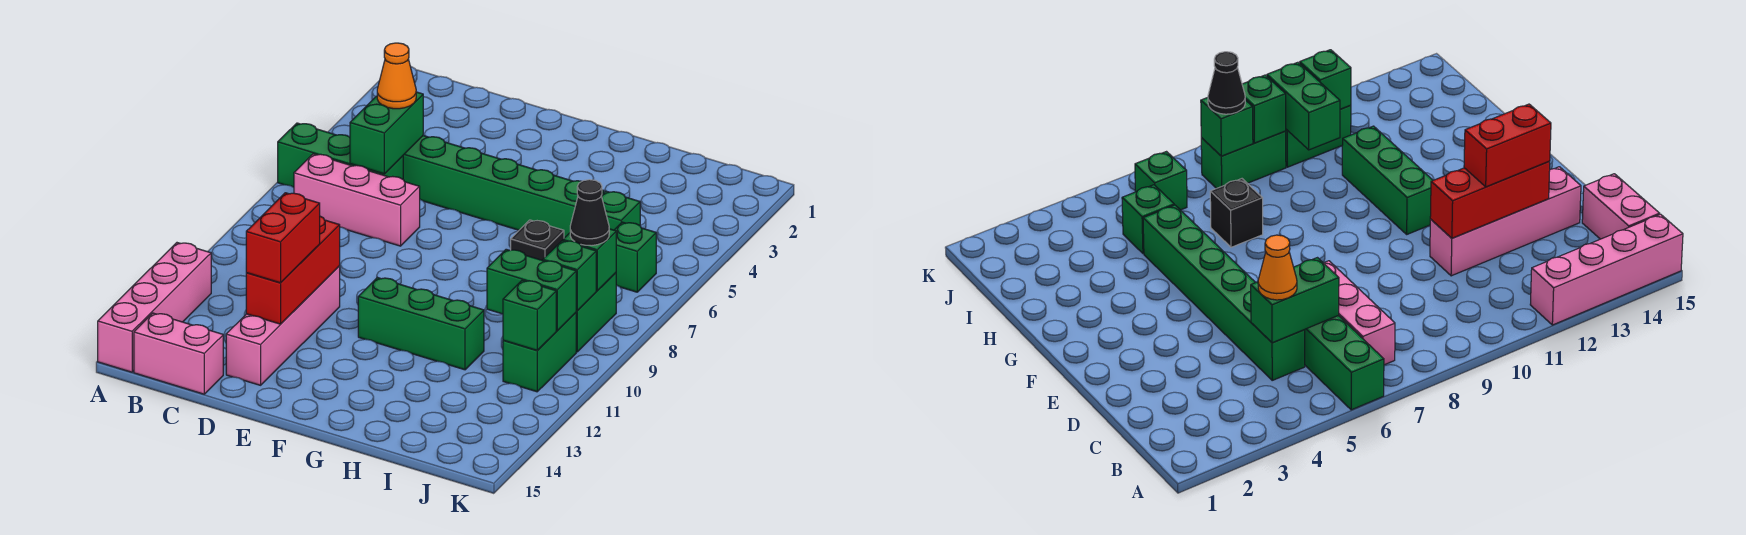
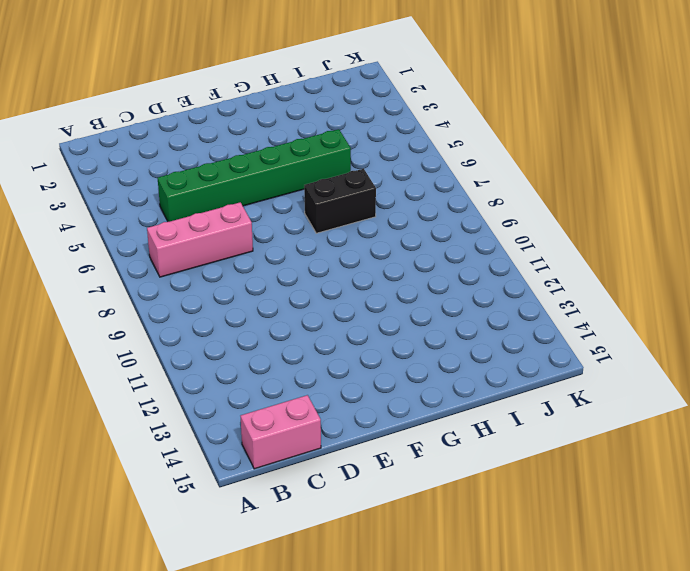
black brick G7:H7 level 1 -> black brick H7 level 1
none -> green brick A6:C6 level 1
none -> pink brick A12:A15 level 1
none -> pink brick D11:D14 level 1

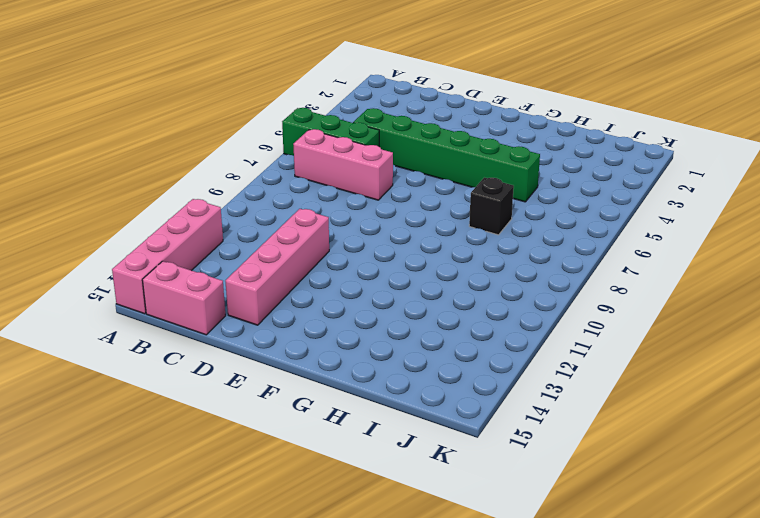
none -> green brick F11:H11 level 1
none -> green brick I5 level 1
none -> green brick J6 level 1

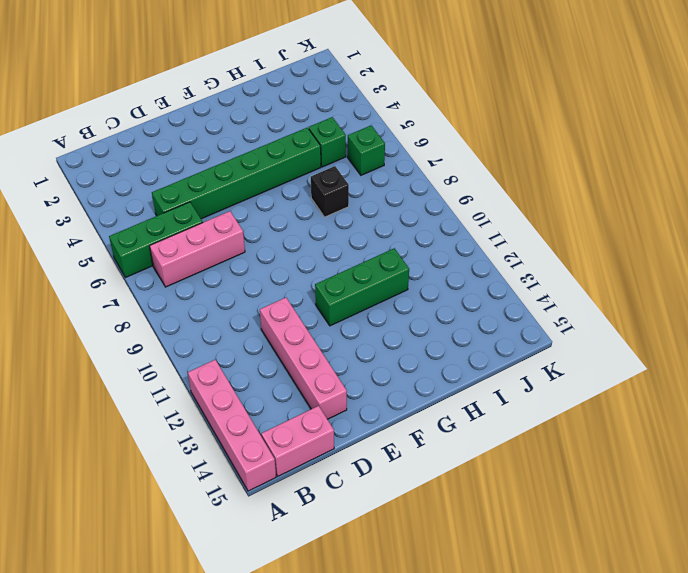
none -> green brick J8:J9 level 1
none -> green brick J10:J11 level 1
none -> green brick C5:C6 level 2

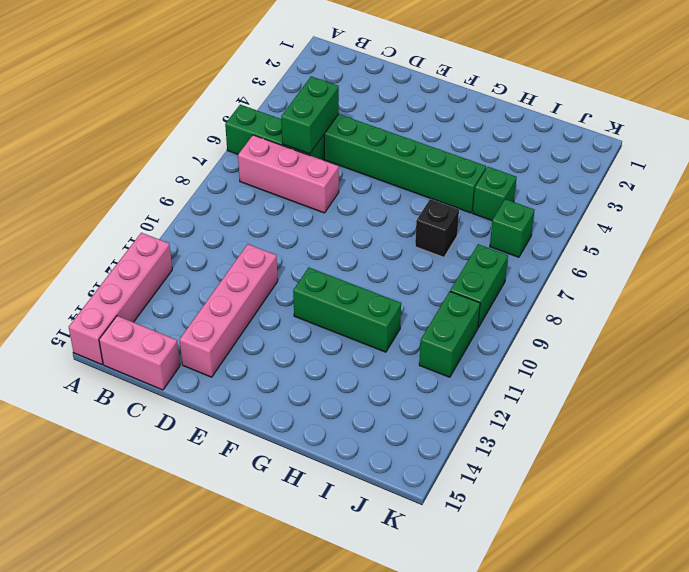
none -> red brick D11:D13 level 2
none -> green brick I10:J10 level 2
none -> green brick J8 level 2

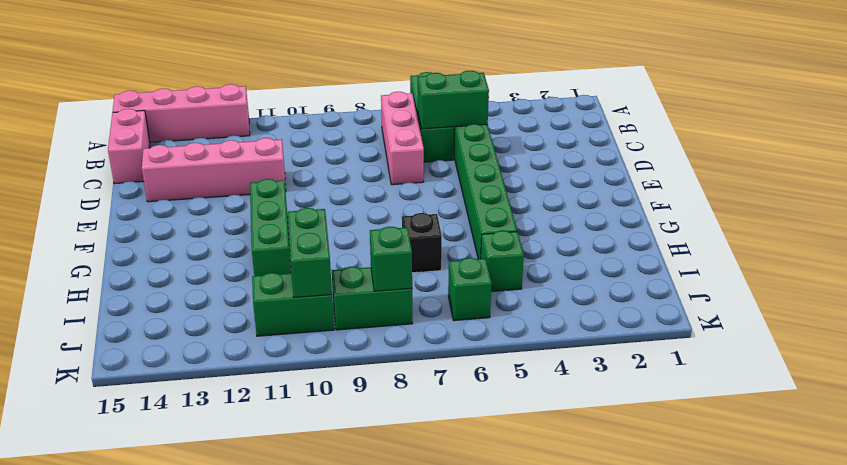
none -> red brick D11:D13 level 2
none -> green brick J9 level 2
none -> green brick J11 level 2

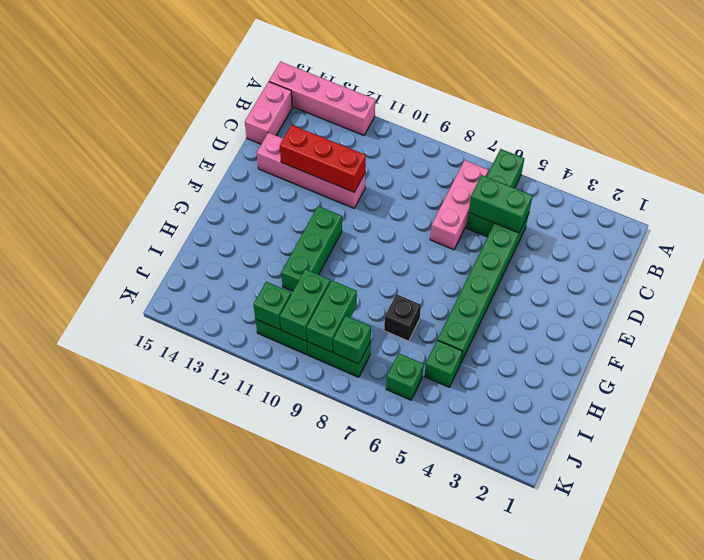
green brick I9:J9 level 2 -> green brick J9 level 2
none -> orange cone C5 level 3
none -> red brick D12:D13 level 3
none -> black cone J8 level 3

